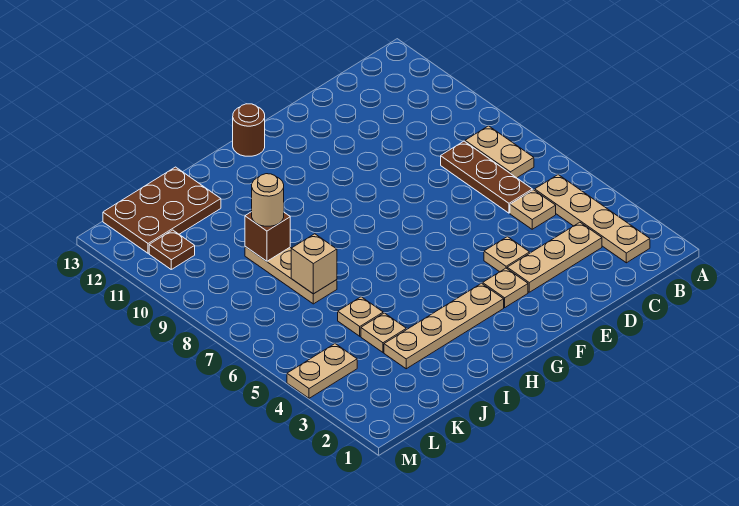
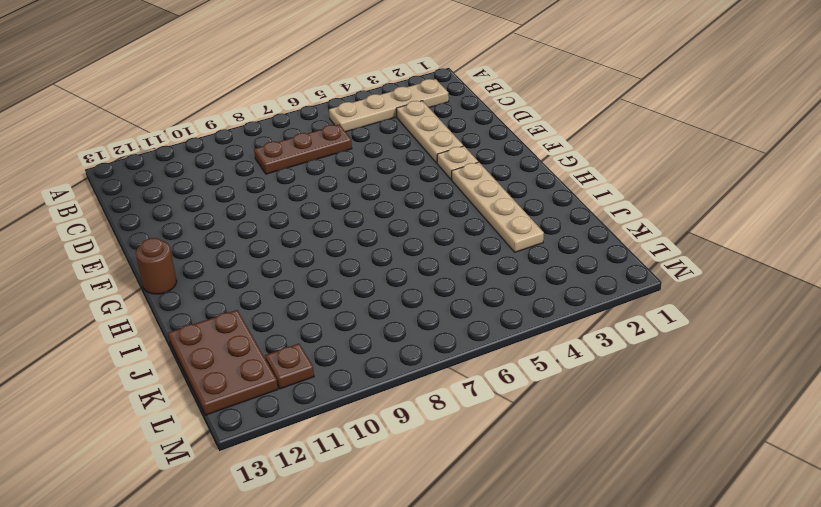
none -> tan plate B7:B8 level 1
none -> tan plate C5 level 1
none -> tan plate E4 level 1

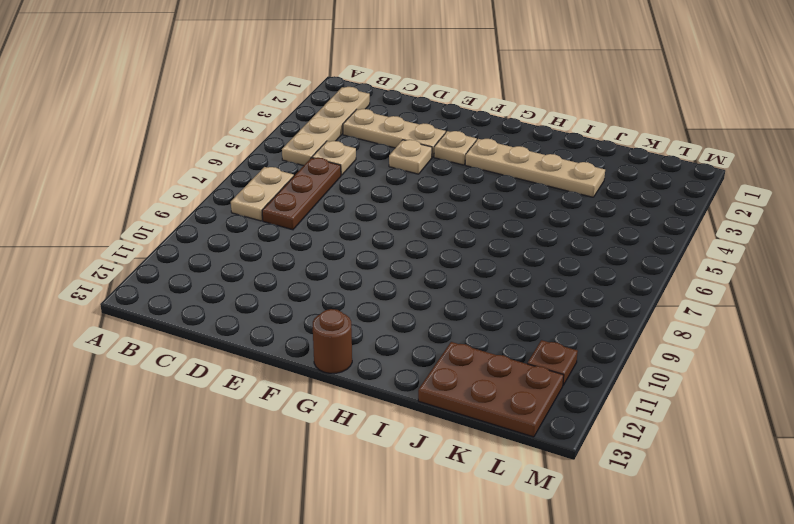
none -> tan plate J4 level 1
none -> tan plate J5 level 1
none -> tan plate J7:J9 level 1

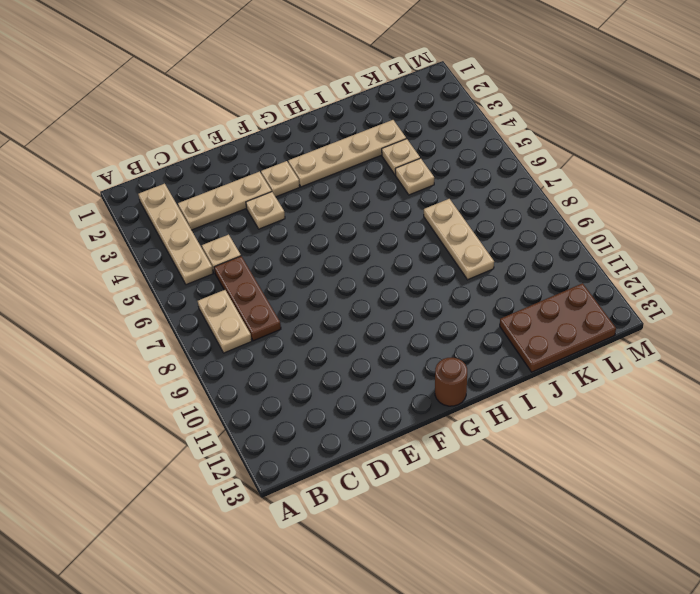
none -> tan plate L4:M4 level 1
none -> brown plate L11 level 1
none -> tan brick J7 level 2

